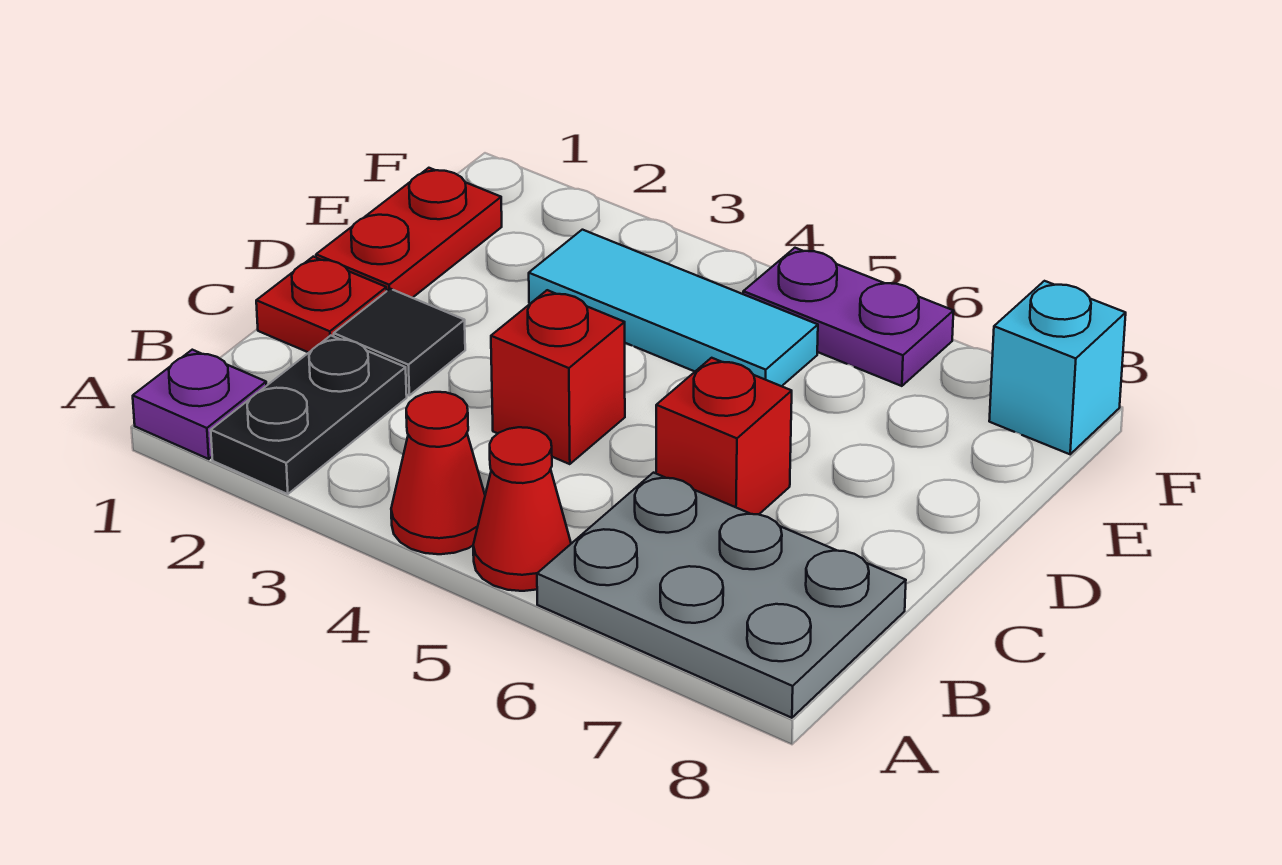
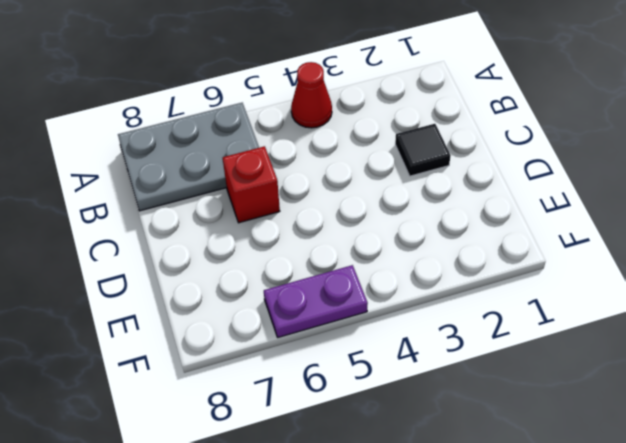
none -> purple plate A1 level 1
none -> black plate A2:B2 level 1
none -> red cone A5 level 1

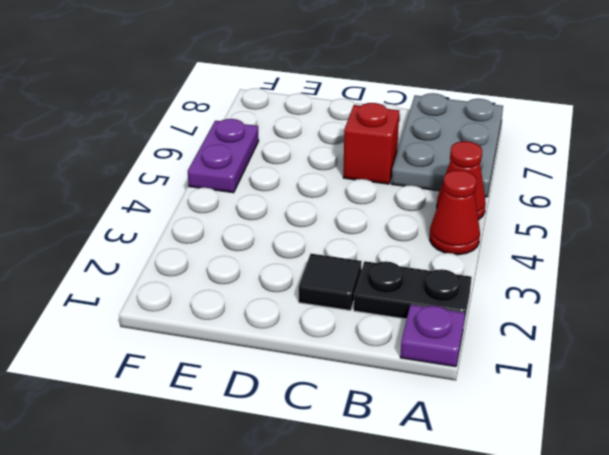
none -> red plate C1 level 1
none -> red brick C4 level 1
none -> red plate D1:E1 level 1

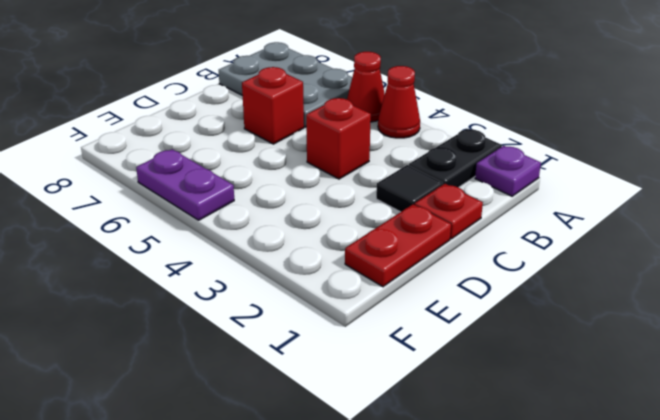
none -> cyan tile E3:E5 level 1
none -> cyan brick F8 level 1

